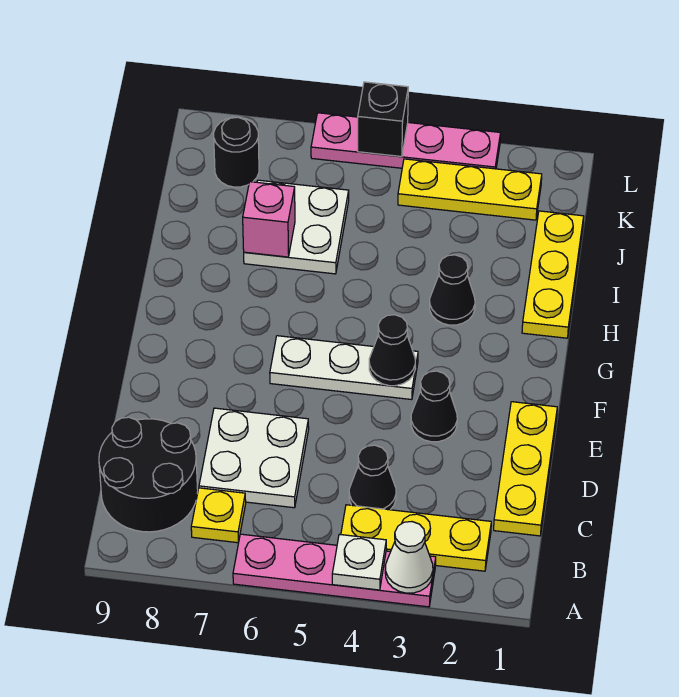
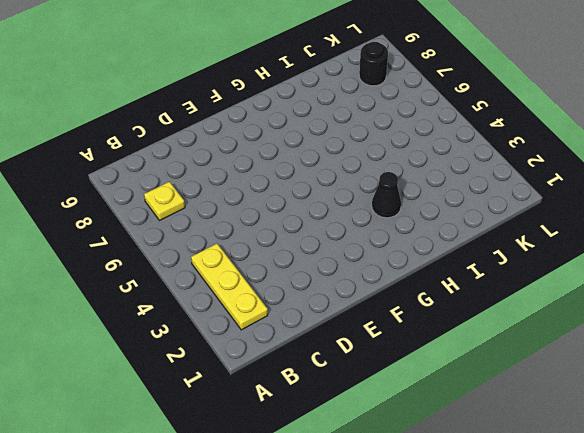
none -> pink plate A3:A6 level 1
none -> black round brick B8:C9 level 1
none -> yellow plate C1:E1 level 1

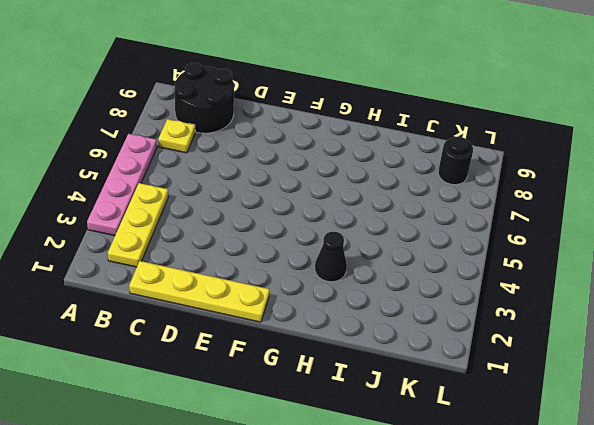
yellow plate C1:F1 level 1 -> yellow plate C1:E1 level 1
none -> black cone C4 level 1
none -> white plate C6:D7 level 1
none -> black cone E3 level 1

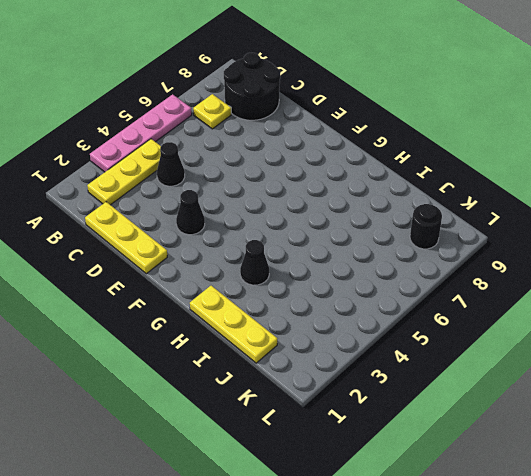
none -> white plate C6:D7 level 1
none -> white plate F4:F6 level 1
none -> white plate I6:J7 level 1

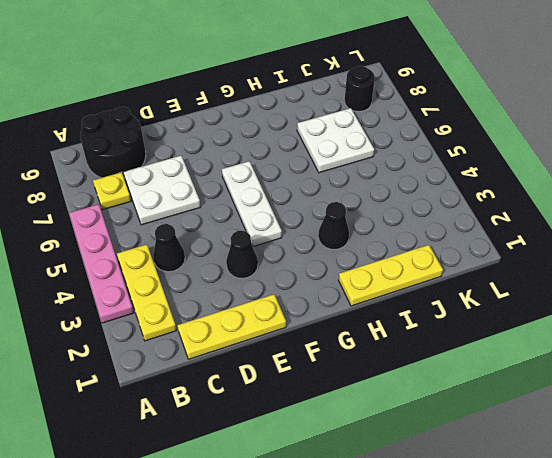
none -> yellow plate K2:K4 level 1
none -> pink plate L3:L6 level 1
none -> white cone A3 level 2

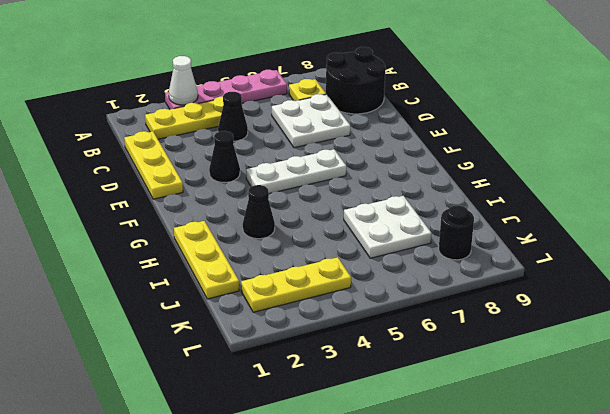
none -> pink plate L3:L6 level 1
none -> white plate A4 level 2
none -> black cone F4 level 2

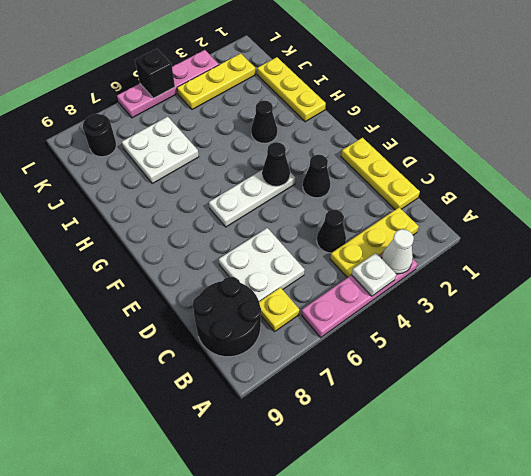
none -> pink brick I7 level 2

